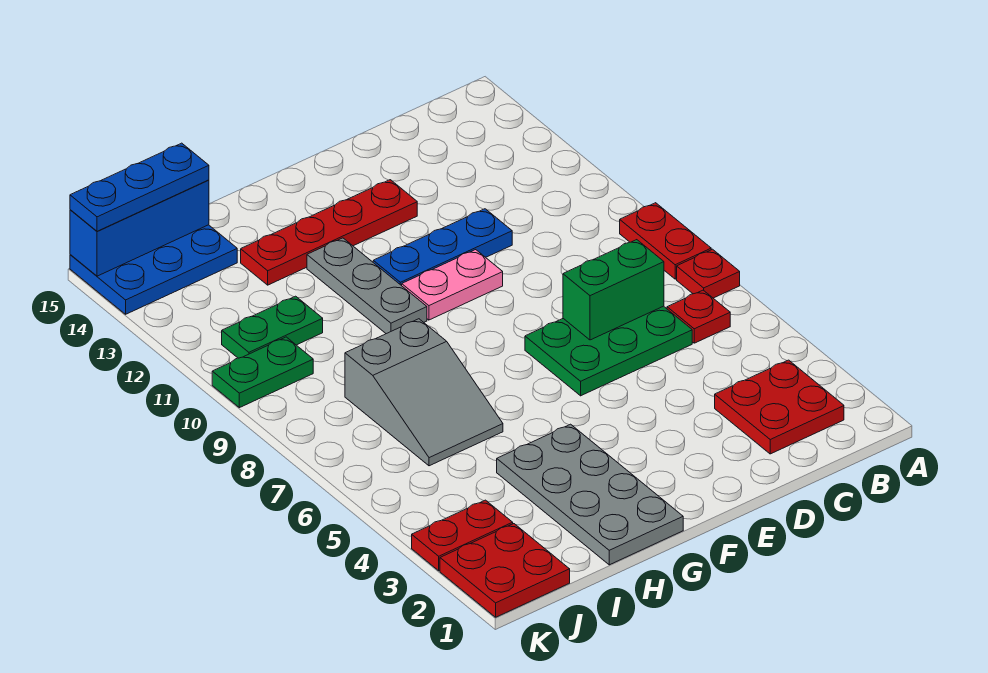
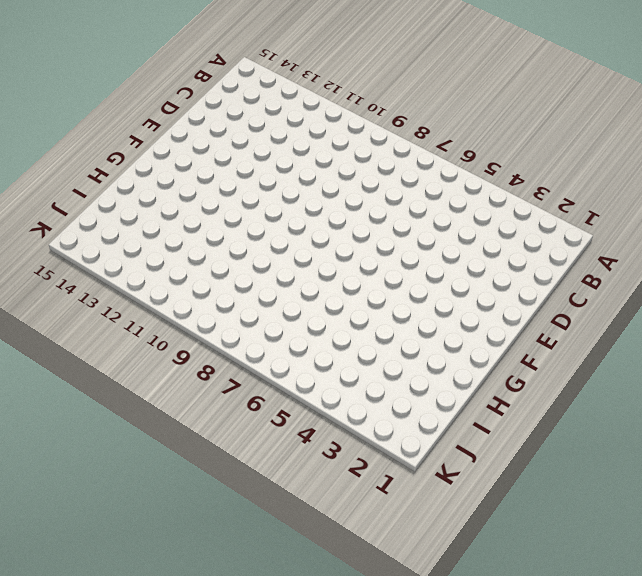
none -> red plate A7 level 1
none -> red plate A8:A9 level 1
none -> red plate B2:C3 level 1

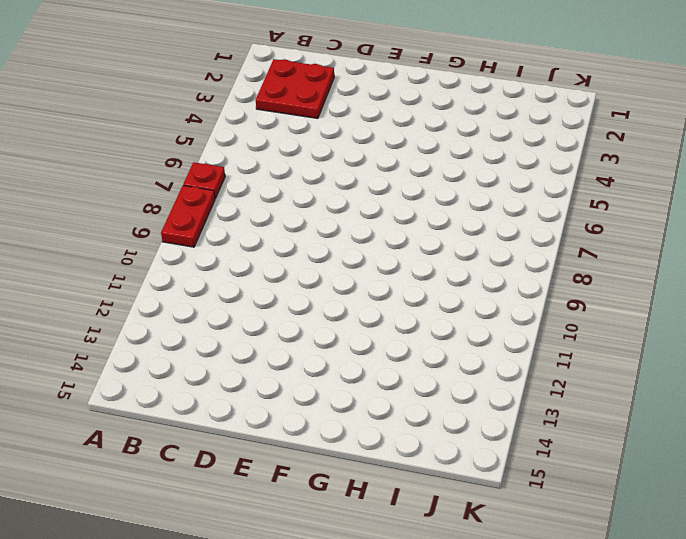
none -> red plate B6 level 1
none -> green plate C6:E7 level 1
none -> blue plate D11:F11 level 1

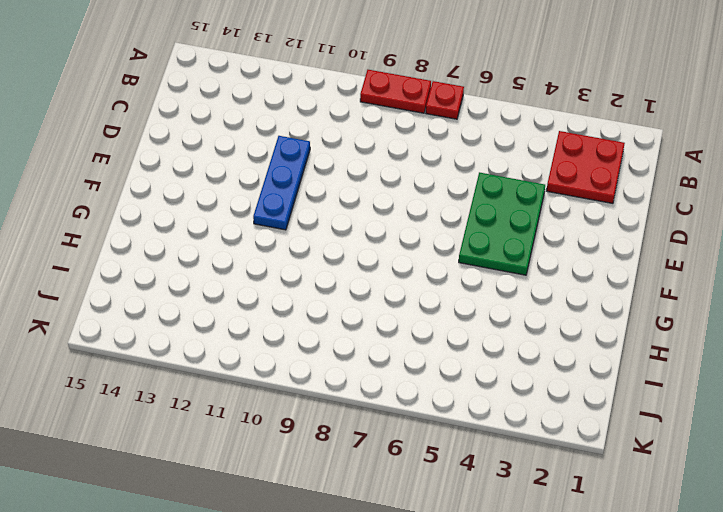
green plate D4:F5 level 1 -> green plate C6:E7 level 1
none -> red plate B6 level 1
none -> pink plate E10:F10 level 1
none -> red plate E13:H13 level 1

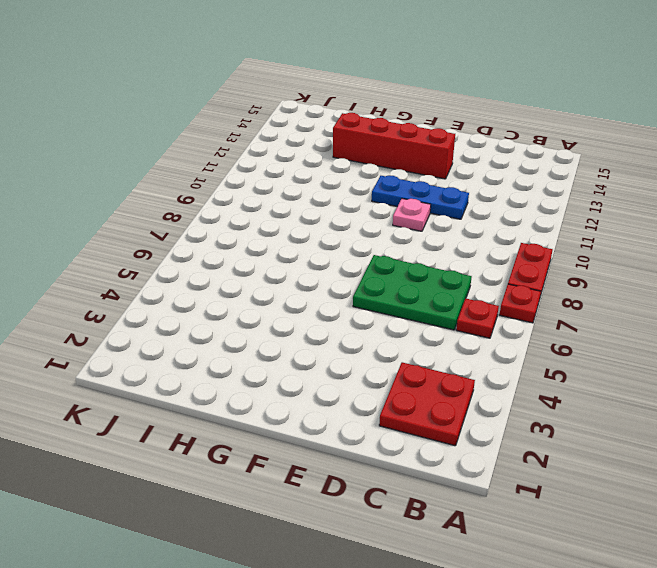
pink plate E10 level 1 -> pink plate E10:F10 level 1
red brick E13:H13 level 1 -> red plate E13:H13 level 1
none -> grey plate G1:H4 level 1
none -> grey plate G10:G12 level 1
none -> grey slope H6:I8 level 1 top 8

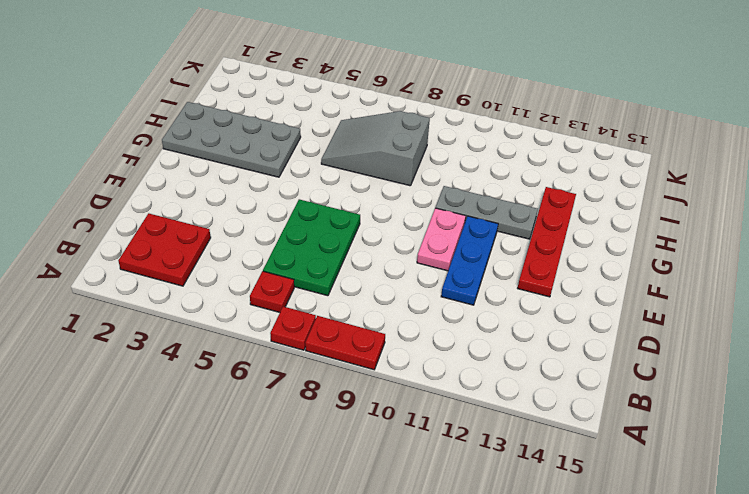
none -> green plate I11:J11 level 1
none -> blue plate I14:K15 level 1
none -> red plate J1:K2 level 1

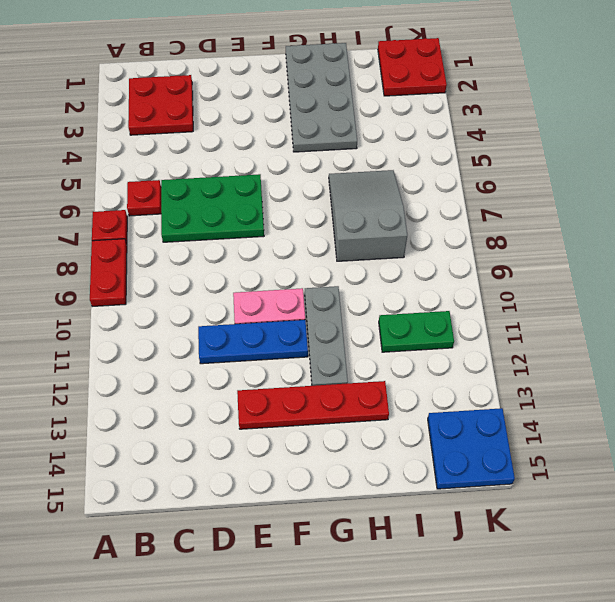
blue plate J14:K15 level 1 -> blue plate I14:K15 level 1
none -> red plate J3:K3 level 1
none -> green plate J10:K10 level 1
none -> green brick C7:D7 level 2

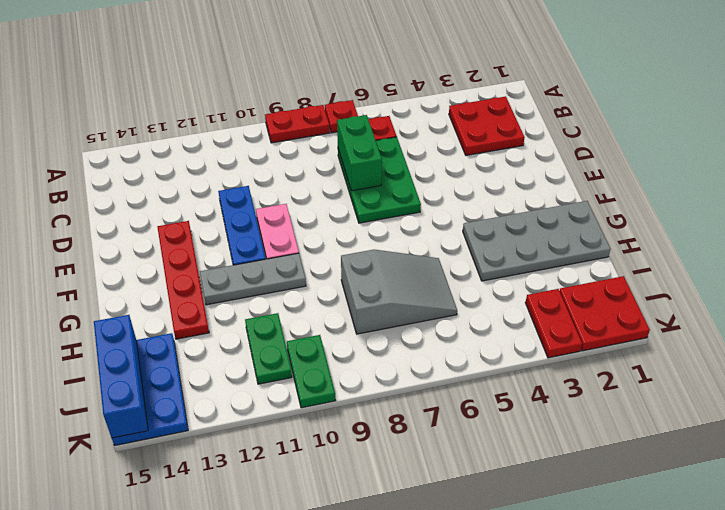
none -> blue plate I15:K15 level 3

